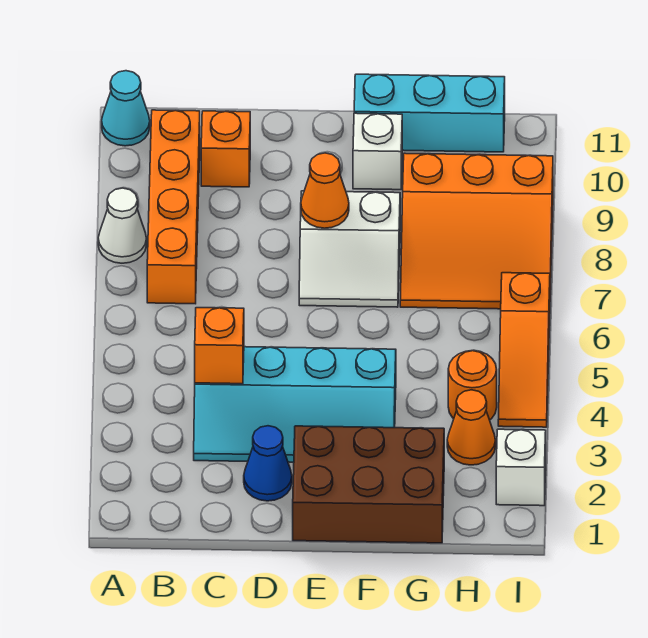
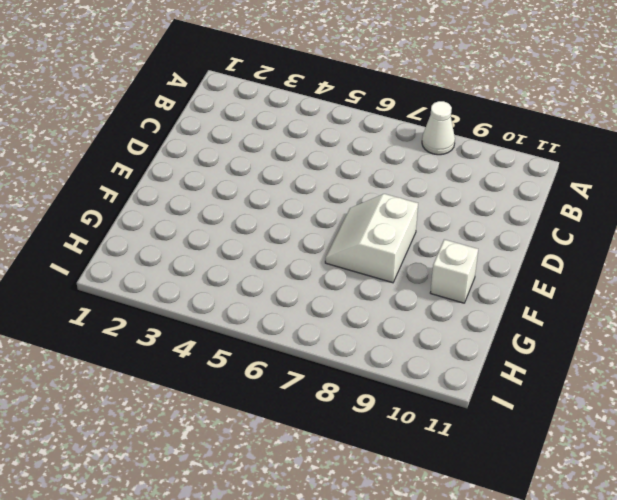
none -> cyan cone A11 level 1
none -> orange brick B7:B10 level 1
none -> cyan slope C3:F4 level 1 top 4

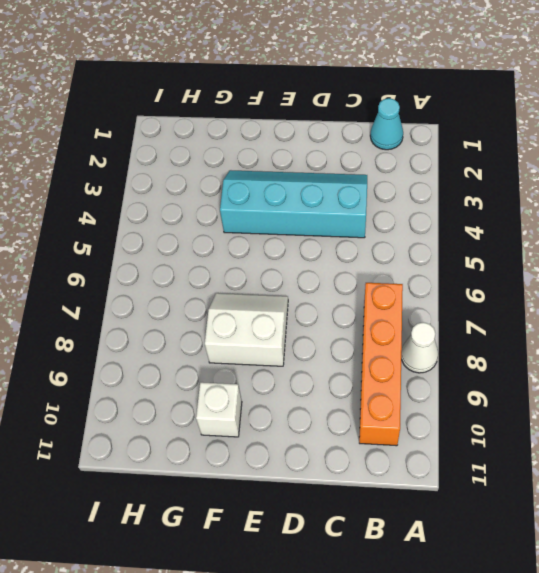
cyan cone B1 level 1 -> cyan cone A11 level 1
none -> orange brick C10 level 1
none -> blue cone D2 level 1
none -> brown brick E1:G2 level 1

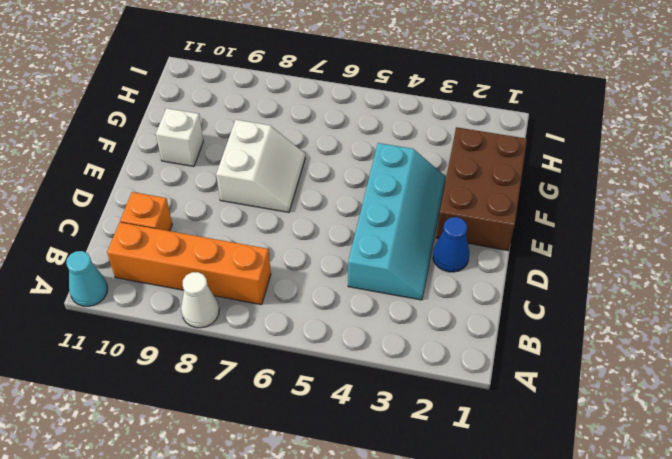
none -> cyan brick F11:H11 level 1
none -> orange slope G7:I9 level 1 top 9
none -> orange cone H3 level 1

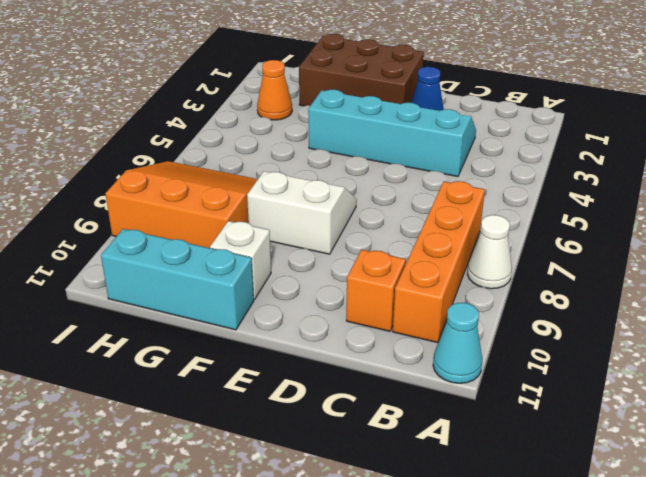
none -> orange round brick H4 level 1
none -> white brick I2 level 1
none -> orange slope I4:I6 level 1 top 6

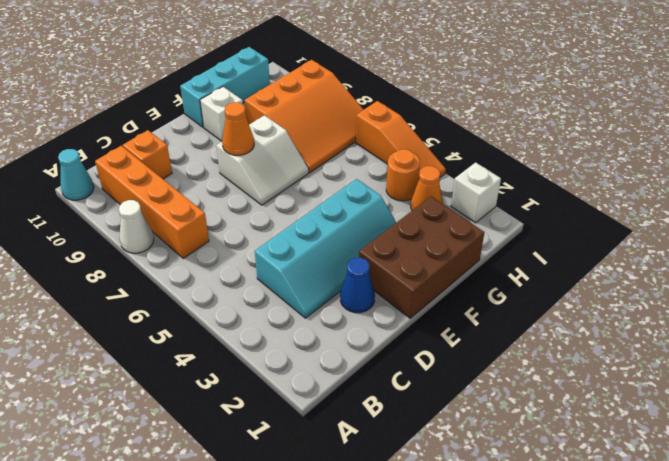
none -> orange brick C4 level 2

